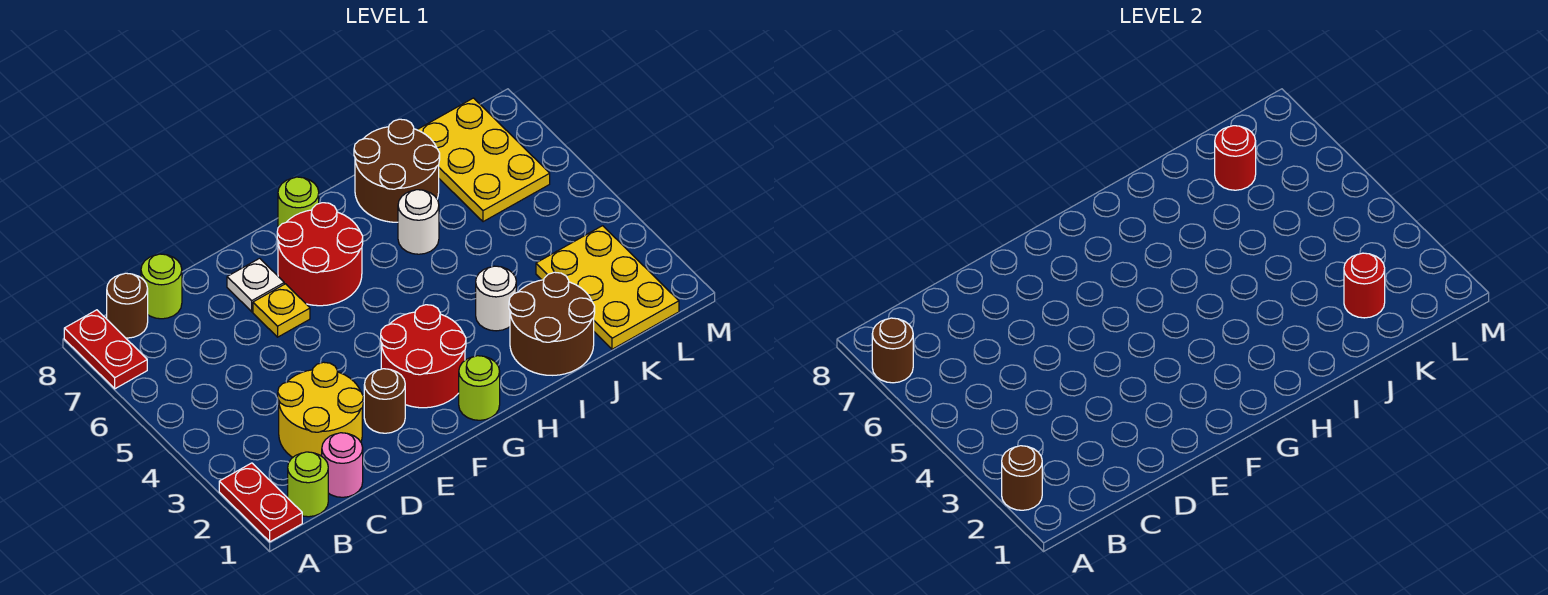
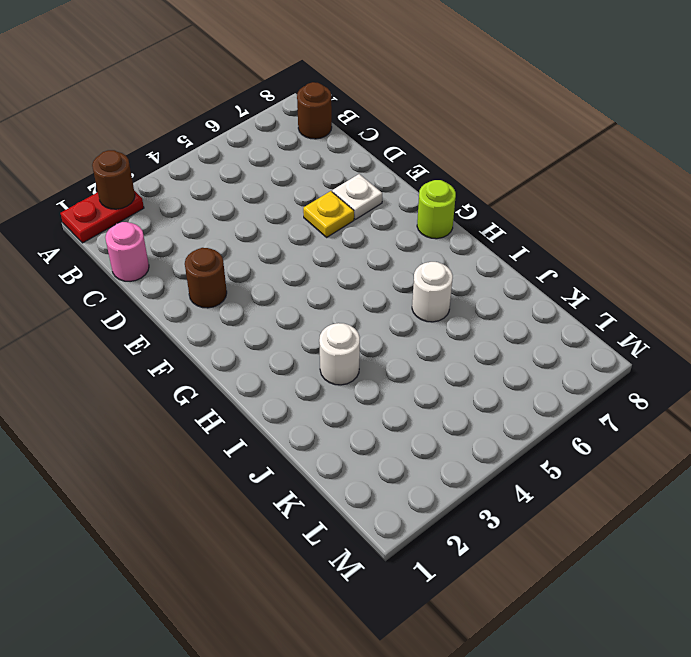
none -> red plate A7:A8 level 1
none -> lime round brick B1 level 1
none -> yellow round brick C2:D3 level 1

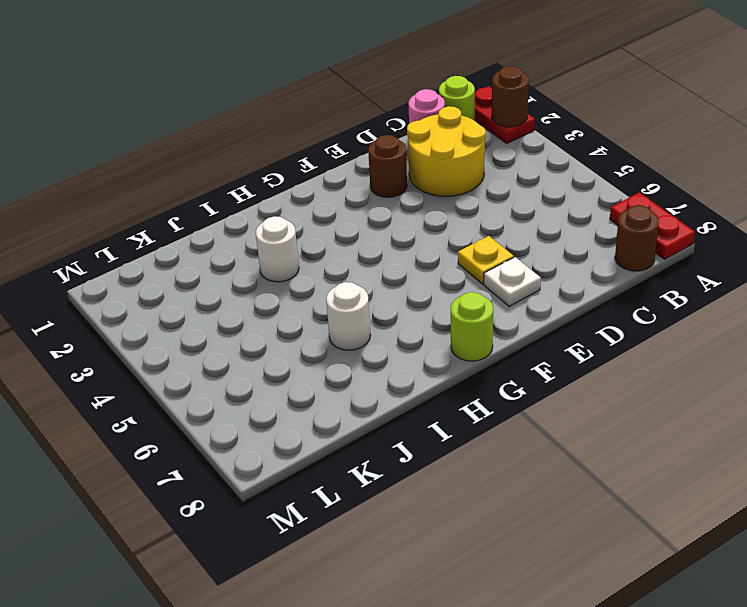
none -> lime round brick C8 level 1
none -> red round brick F2:G3 level 1
none -> red round brick F6:G7 level 1

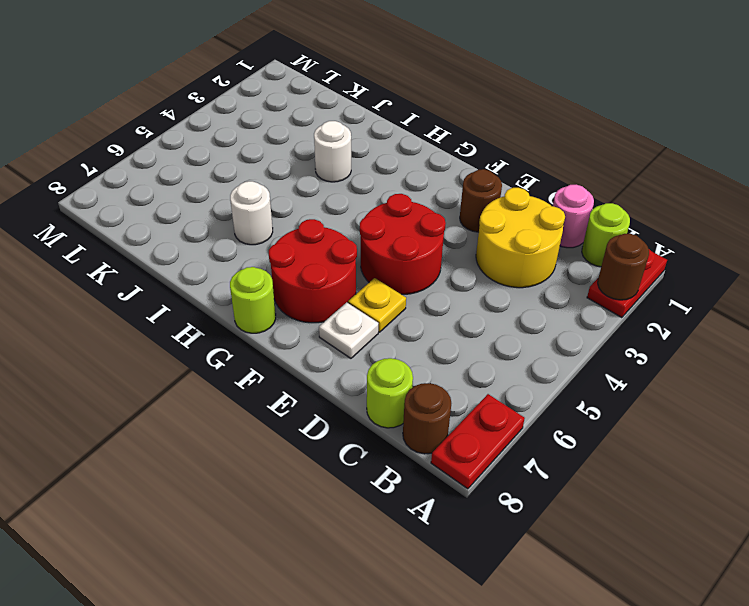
red round brick E4:F5 level 1 -> red round brick F2:G3 level 1
none -> lime round brick G1 level 1
none -> brown round brick I1:J2 level 1
none -> brown round brick I7:J8 level 1

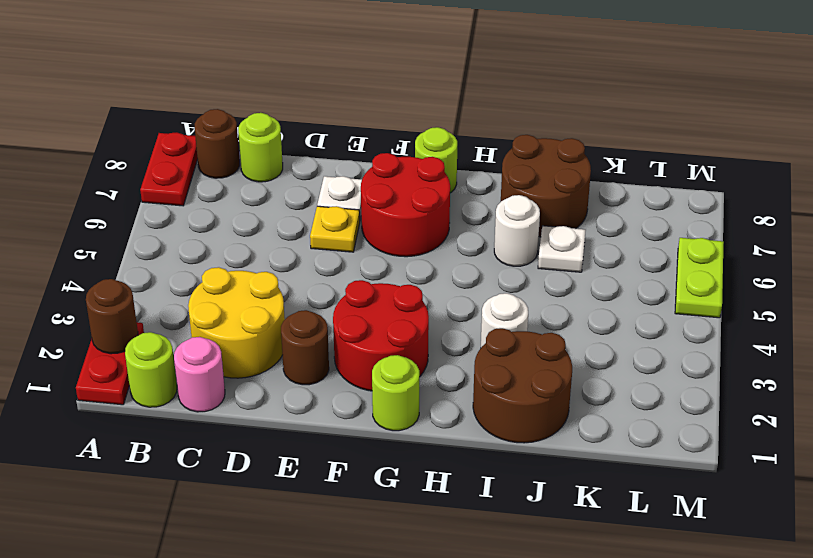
white plate J6 level 1 -> none
lime plate M5:M6 level 1 -> none
none -> yellow plate K1:L3 level 1
none -> yellow plate K6:L8 level 1
none -> brown round brick A7 level 2

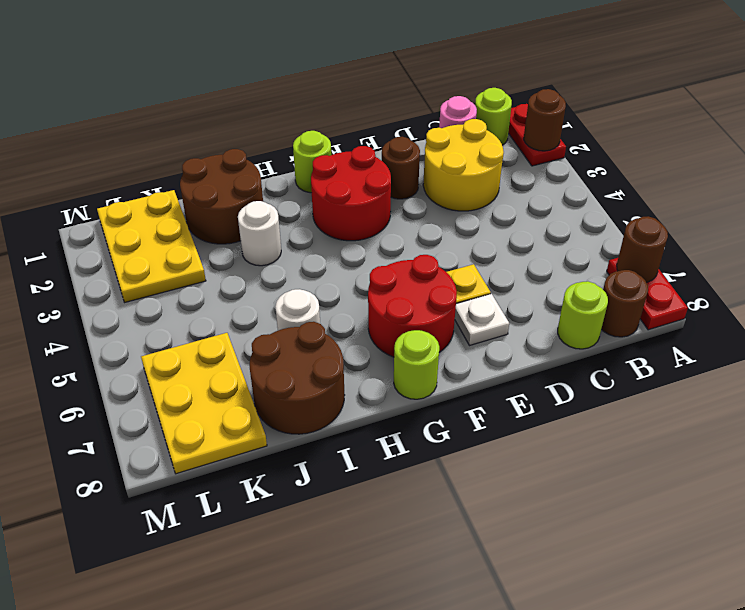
none -> red round brick K2 level 2
none -> red round brick K7 level 2

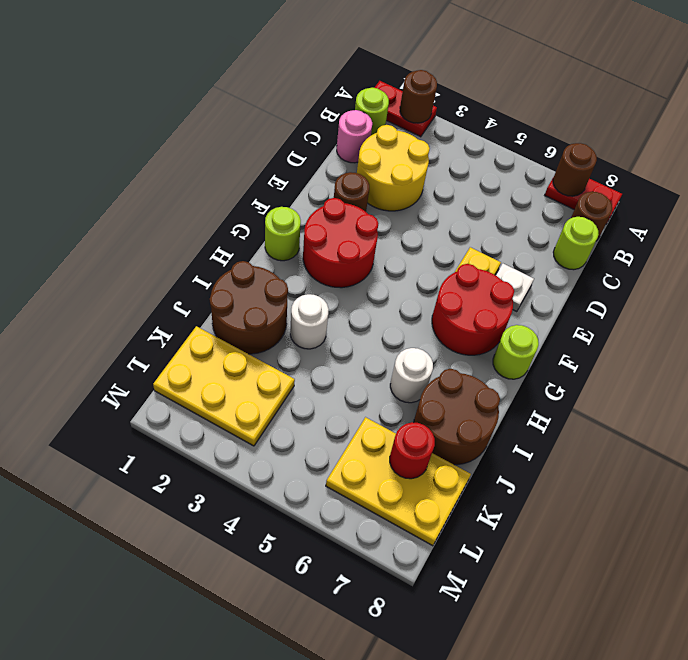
none -> red round brick K2 level 2

